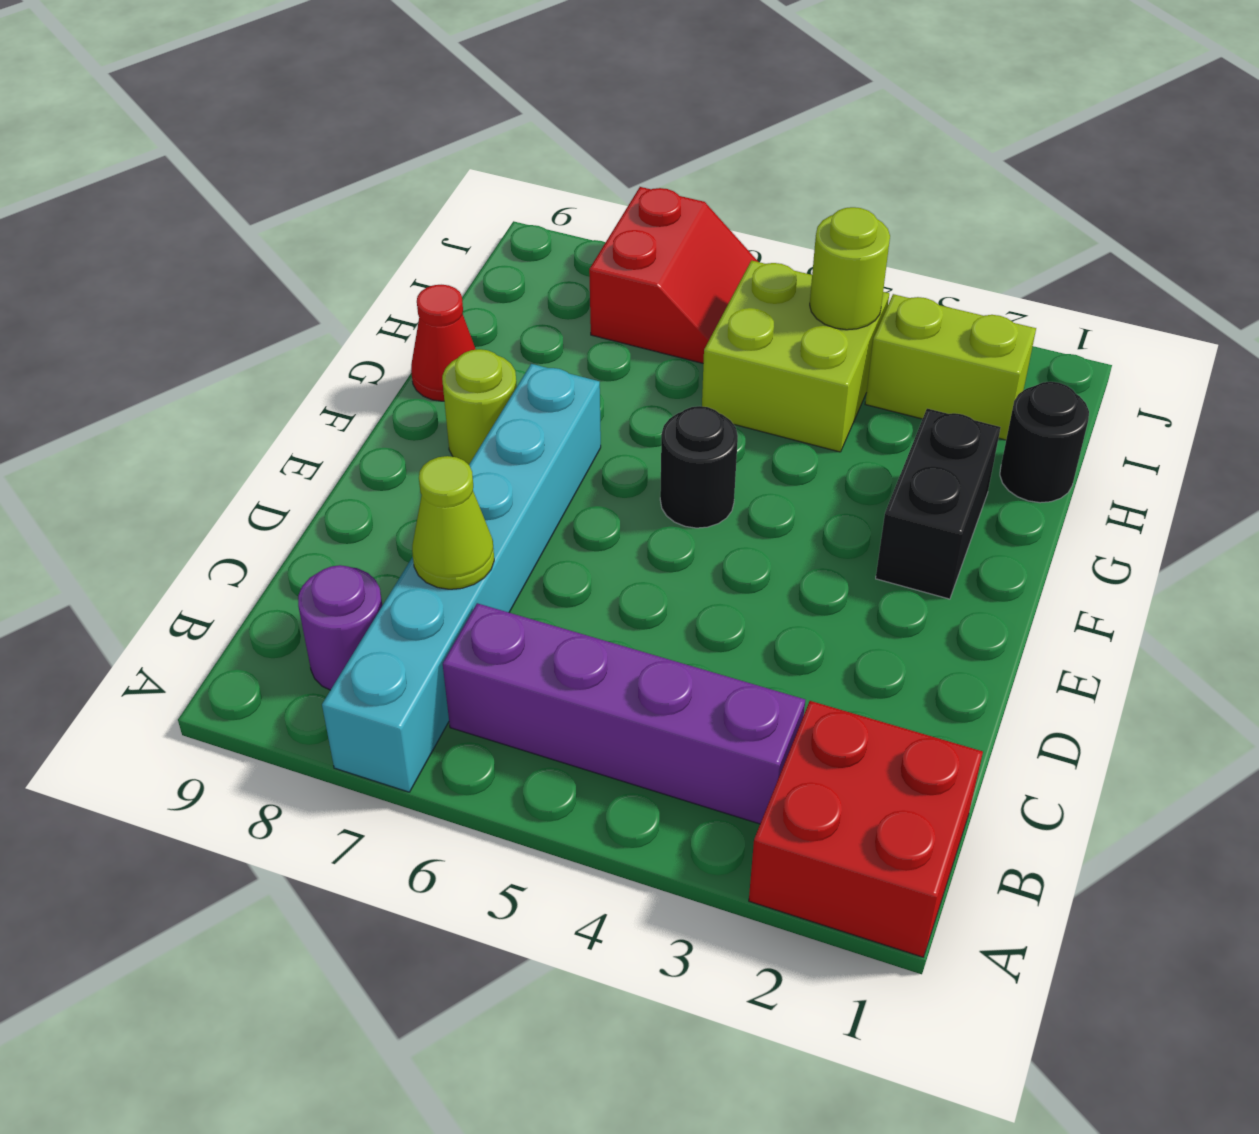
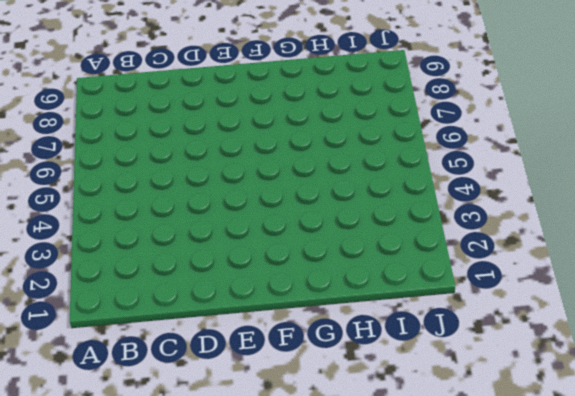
none -> red brick A1:B2 level 1
none -> cyan brick A7:F7 level 1
none -> purple brick B3:B6 level 1

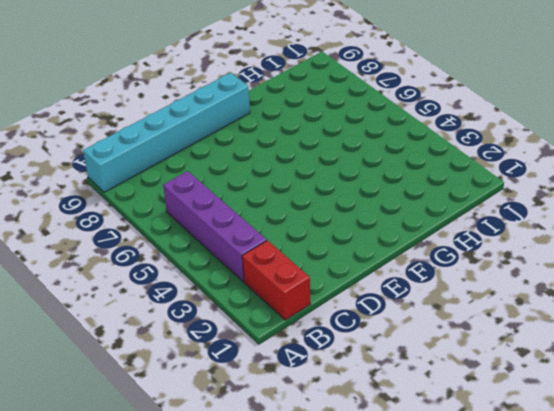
cyan brick A9:F9 level 1 -> cyan brick A7:F7 level 1
red brick B1:B2 level 1 -> red brick A1:B2 level 1
none -> purple round brick B8 level 1
none -> black brick F2:G2 level 1
none -> black round brick F5 level 1

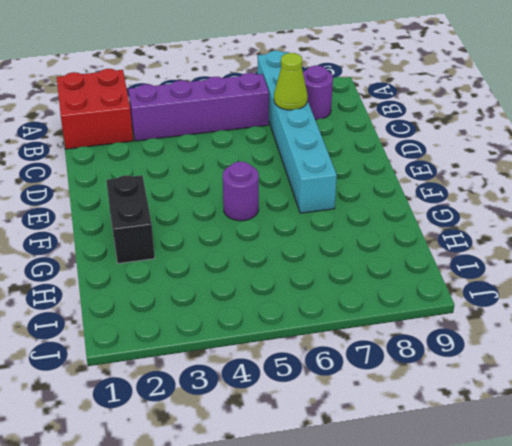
purple round brick F5 level 1 -> black round brick F5 level 1
none -> lime round brick F8 level 1
none -> red cone G9 level 1
none -> black round brick H1 level 1

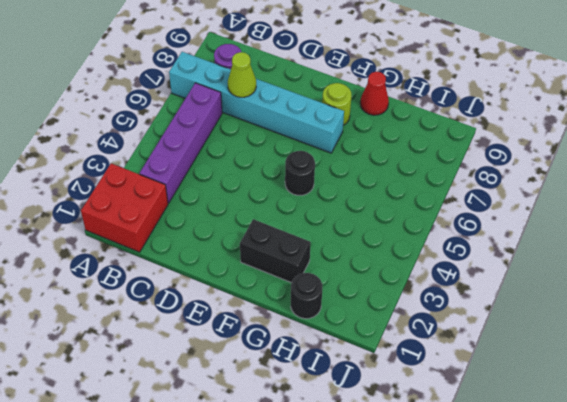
none -> lime brick H4:I5 level 1
none -> lime brick I2:I3 level 1
none -> red slope I6:J7 level 1 top 7

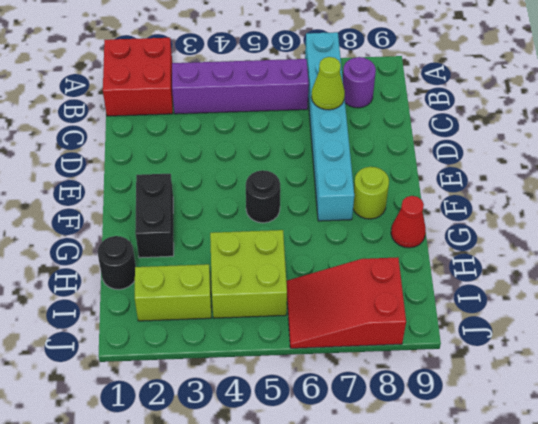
red slope I6:J8 level 1 top 8 -> red slope I6:J7 level 1 top 7
none -> lime round brick I4 level 2

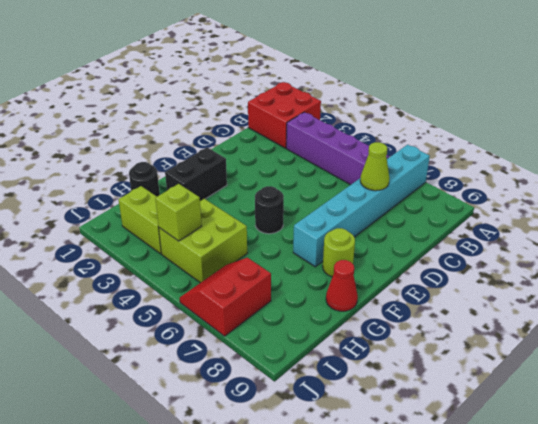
lime brick I4 level 2 -> lime round brick I4 level 2
none -> purple round brick B8 level 1

